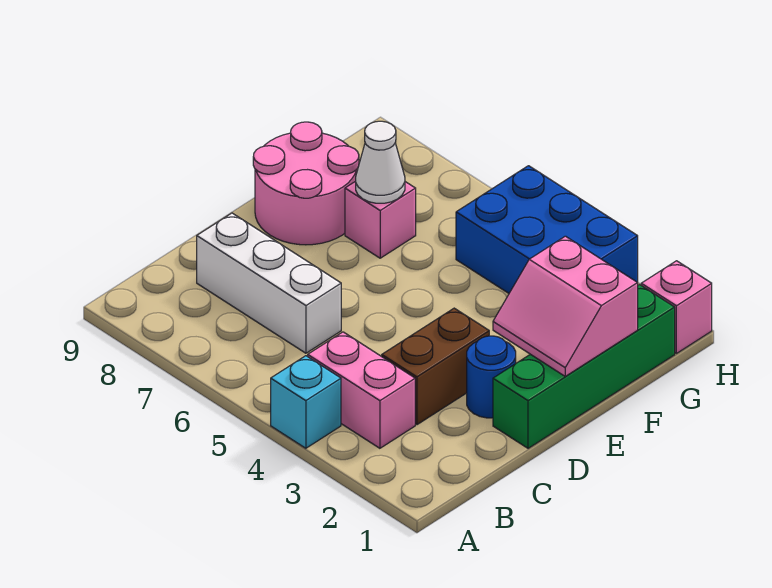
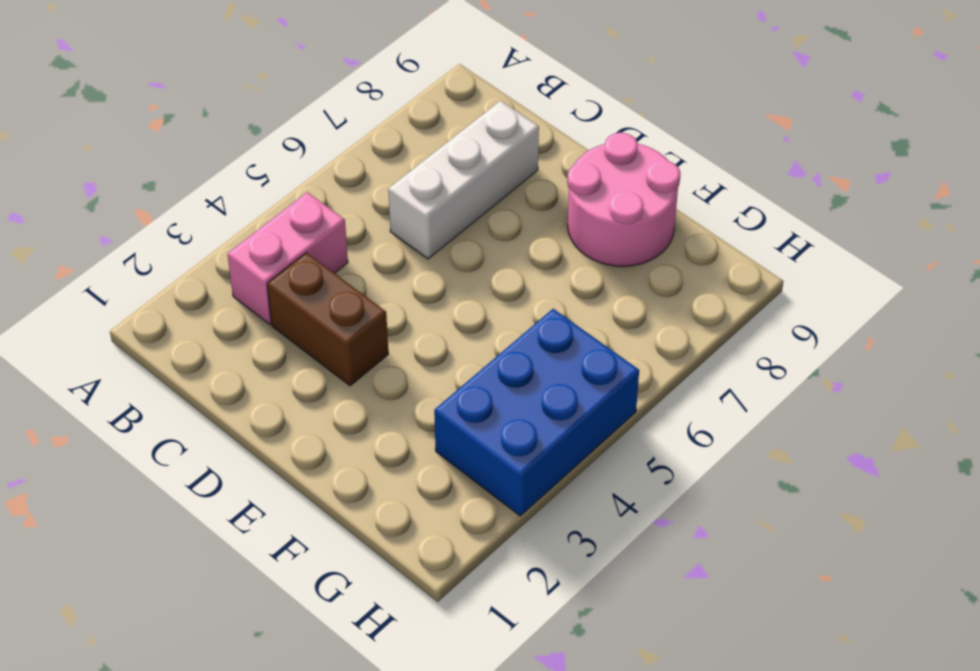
none -> cyan brick A4 level 1
none -> green brick D1:G1 level 1
none -> blue round brick D2 level 1

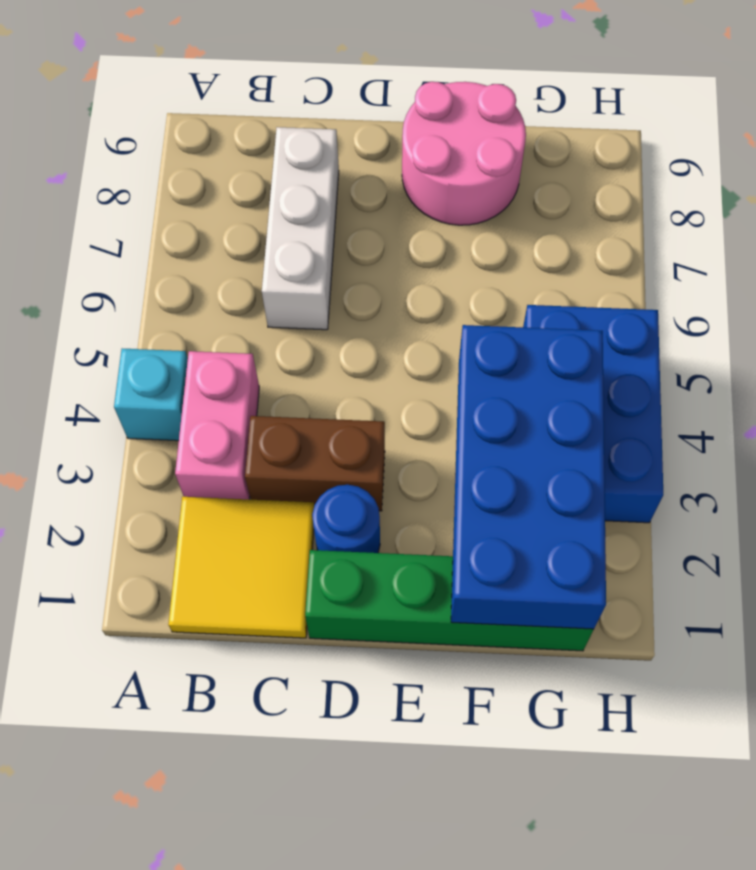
yellow tile B1:C2 level 1 -> none
blue brick F1:G4 level 2 -> pink slope E1:F2 level 2 top F
none -> pink brick F7 level 1
none -> pink brick H1 level 1
none -> white cone F7 level 2

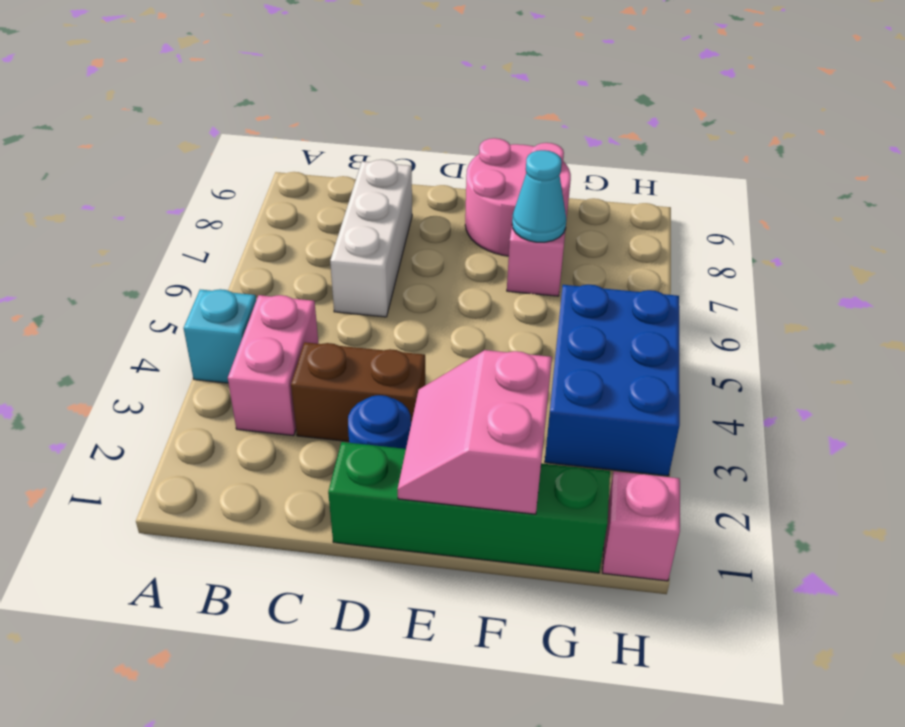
cyan cone F7 level 2 -> white cone F7 level 2

